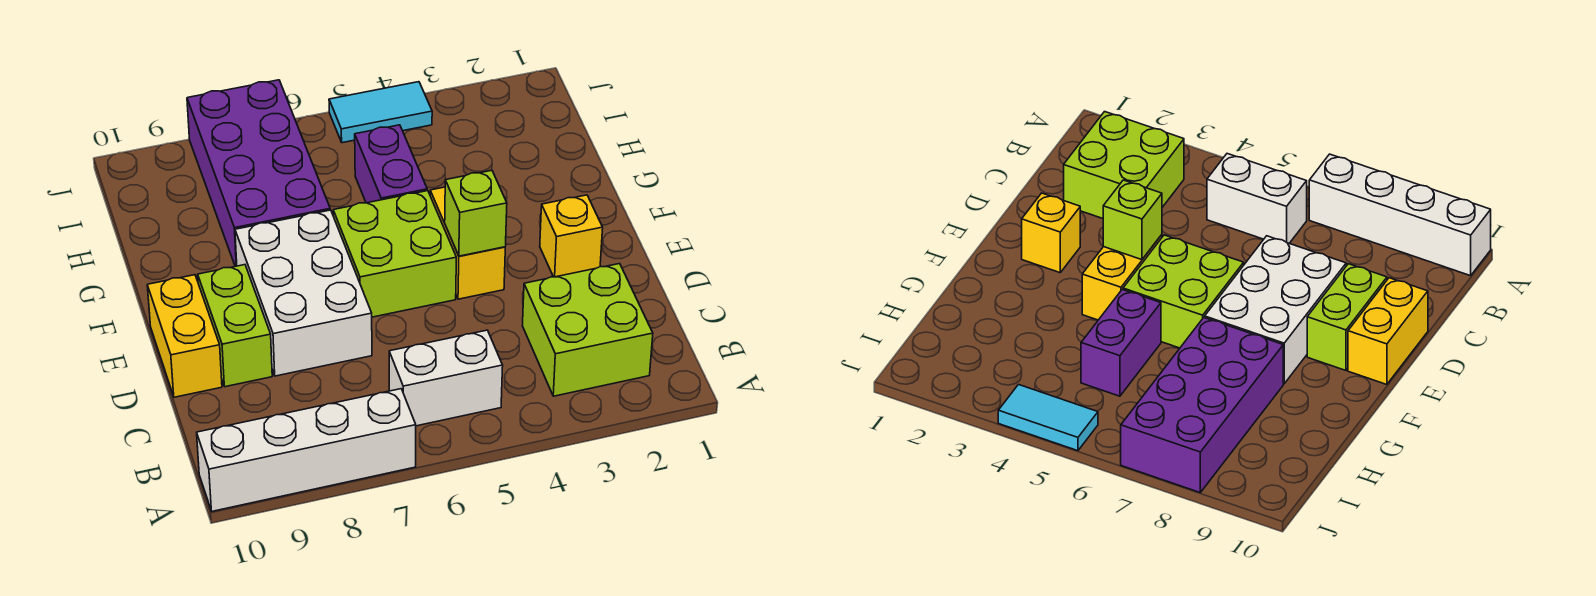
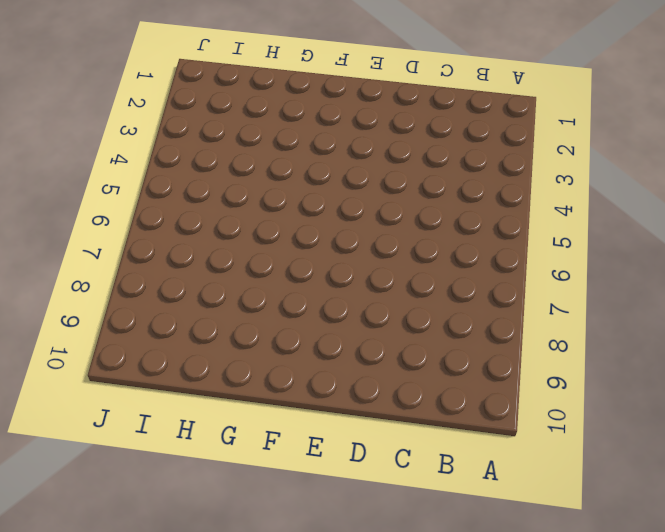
none -> white brick A7:A10 level 1
none -> lime brick B2:C3 level 1
none -> white brick B5:B6 level 1

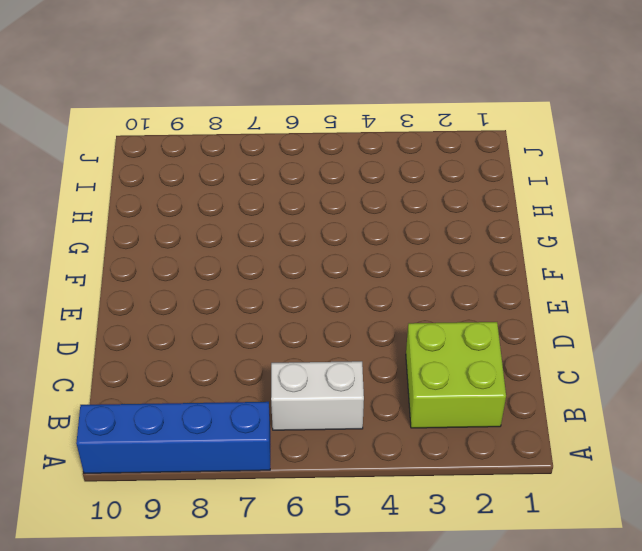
blue brick A7:A10 level 1 -> white brick A7:A10 level 1
none -> white brick D7:F8 level 1
none -> lime brick D9:E9 level 1
none -> yellow brick D10:E10 level 1

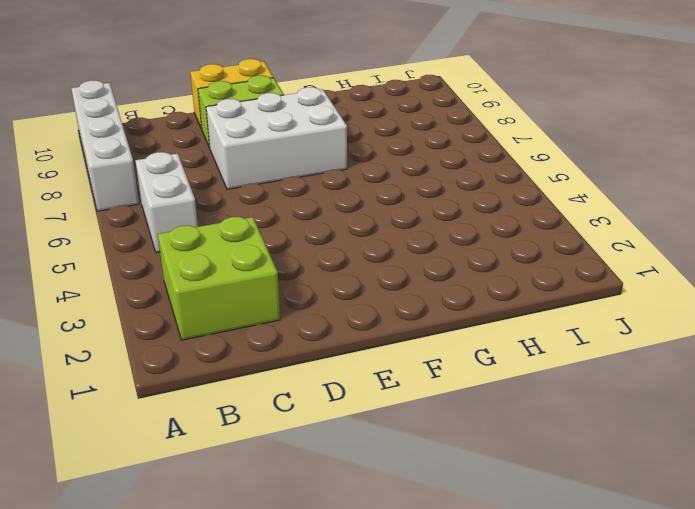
none -> yellow brick E2 level 1
none -> yellow brick E4:F4 level 1
none -> lime brick E5:F6 level 1

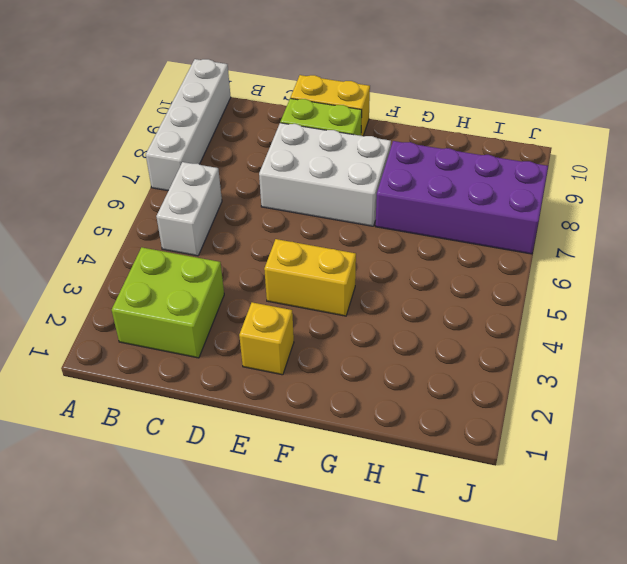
none -> lime brick E5:F6 level 1
none -> purple brick G5:H5 level 1
none -> cyan tile J4:J5 level 1

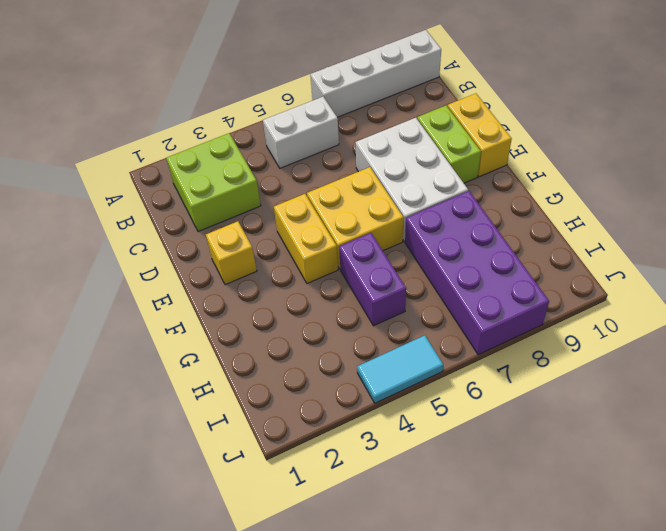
yellow brick E5:F6 level 1 -> lime brick E5:F6 level 1
none -> lime brick E4 level 2

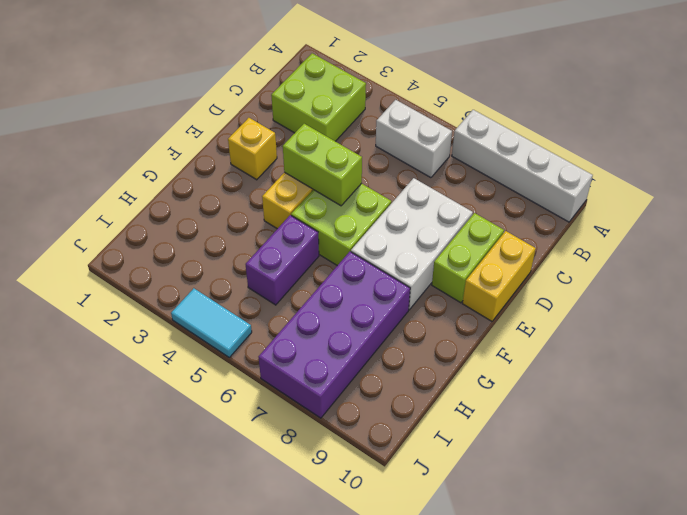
lime brick E4:E5 level 2 -> lime brick E4 level 2

